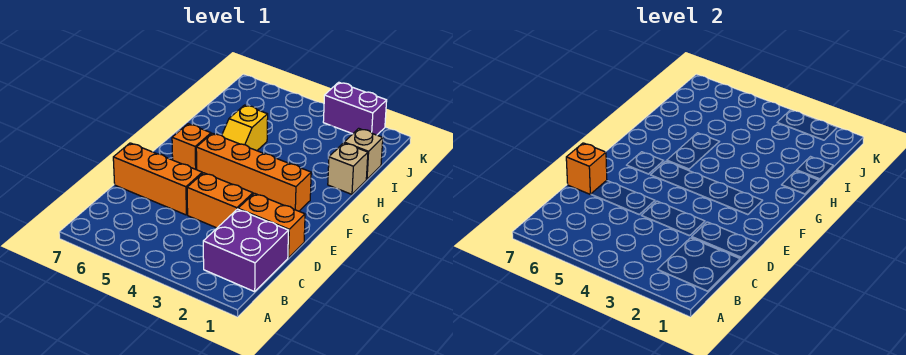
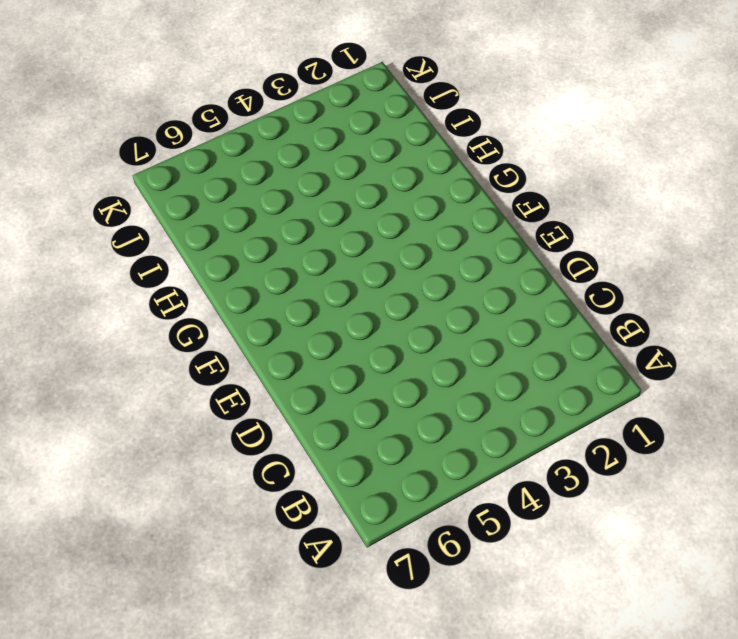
none -> purple brick B1:C2 level 1
none -> orange brick D1:D2 level 1

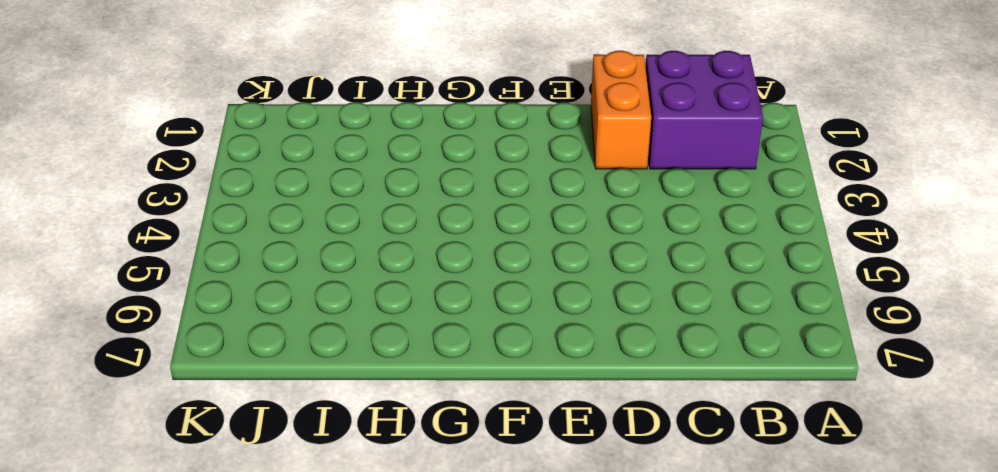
none -> orange brick D3:D4 level 1
none -> orange brick D5:D7 level 1

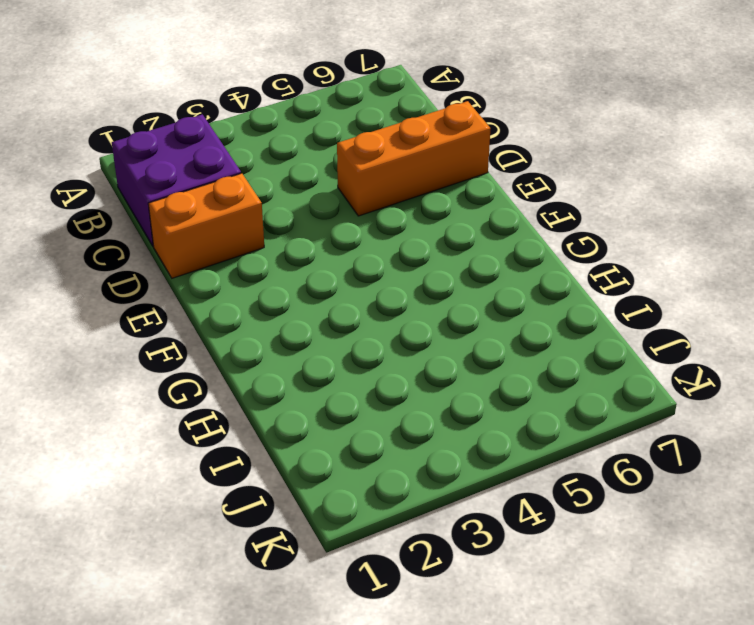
none -> orange brick D3:D4 level 1
none -> orange brick F2:F5 level 1

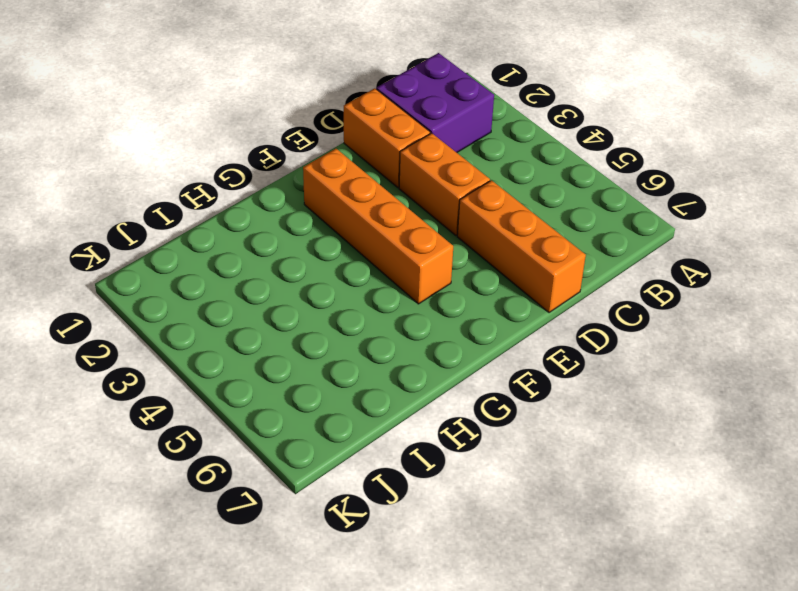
none -> orange brick F6 level 1
none -> yellow slope G5:H5 level 1 top H

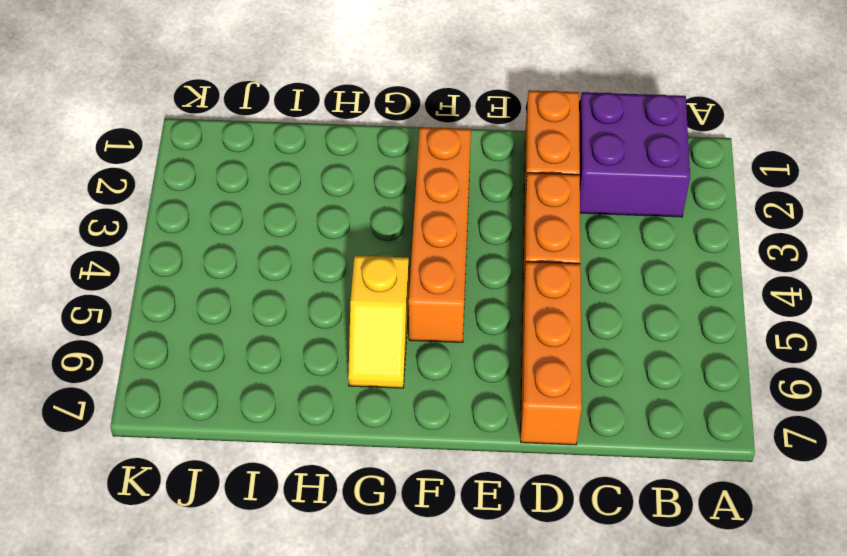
yellow slope G5:G6 level 1 top 5 -> yellow slope G5:H5 level 1 top H
none -> orange brick F6 level 1
none -> tan brick H1 level 1

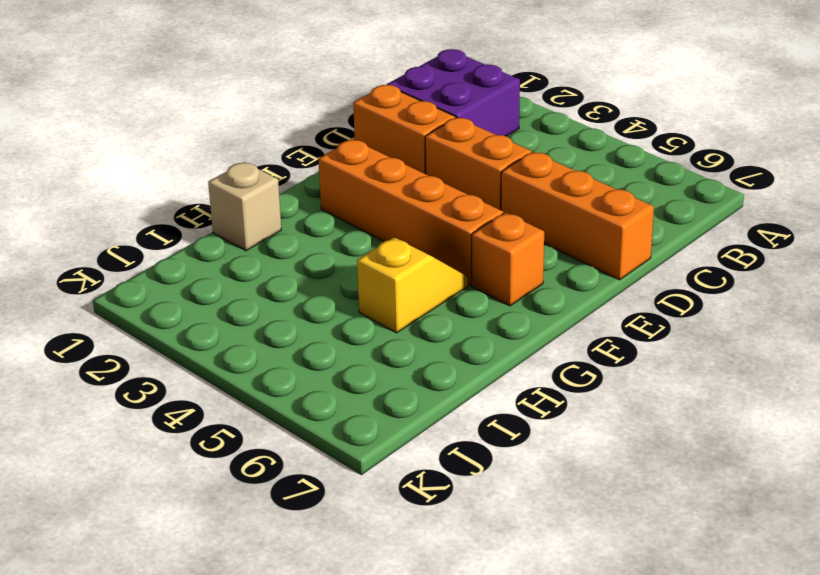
none -> tan brick I1 level 1
none -> purple brick K2:K3 level 1

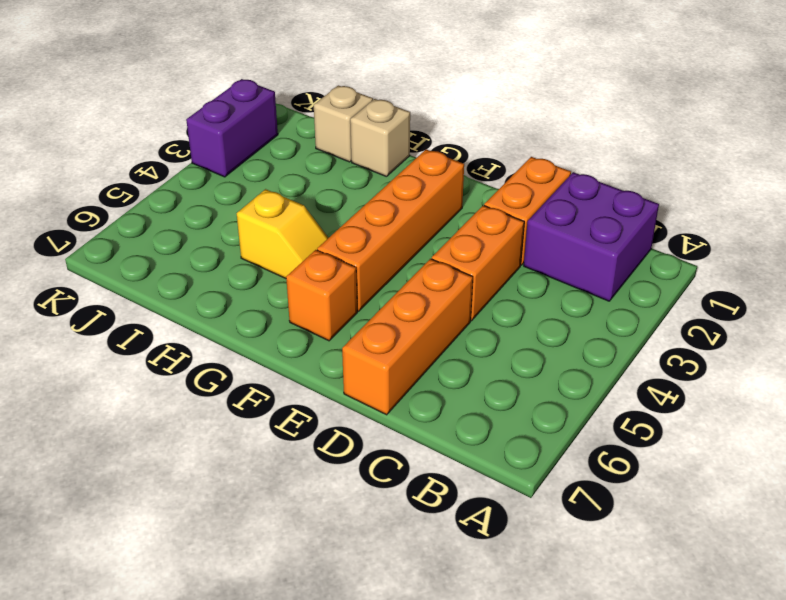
none -> orange brick D7 level 2

